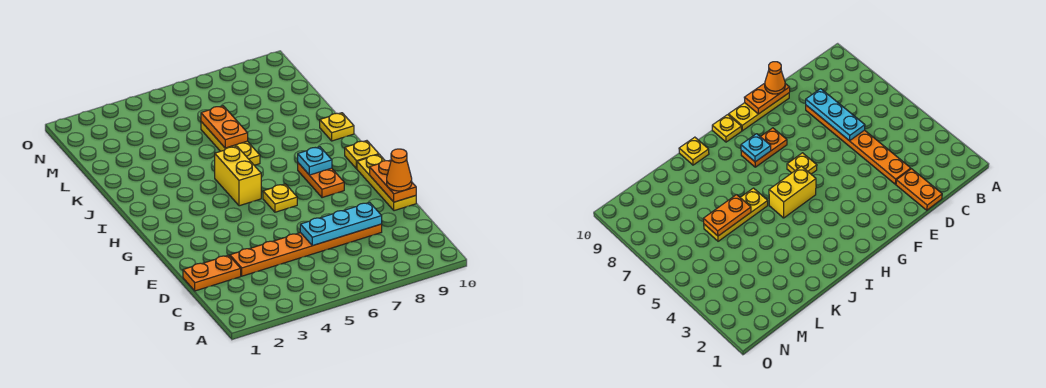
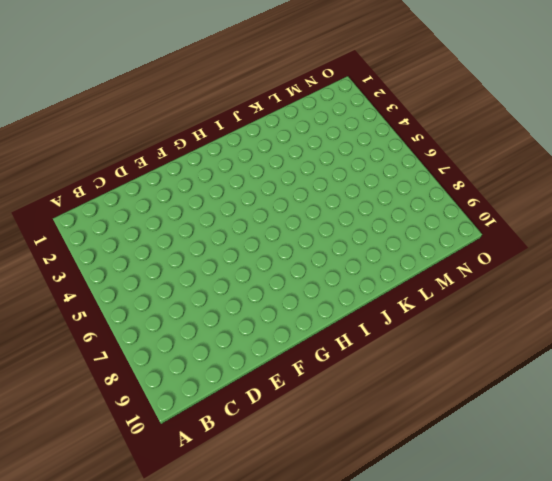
none -> orange plate D1:D2 level 1
none -> orange plate D3:D8 level 1
none -> yellow plate E10:G10 level 1

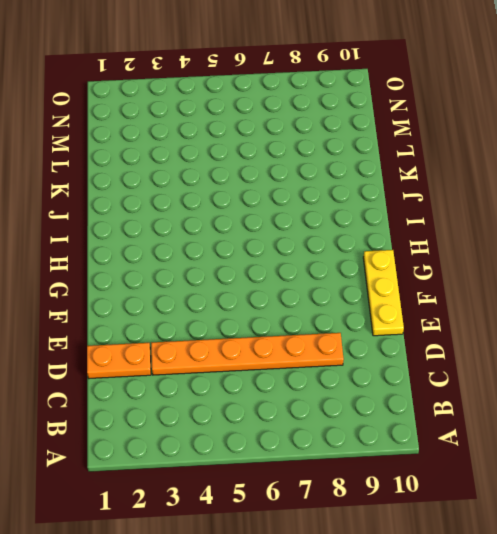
none -> yellow plate G6 level 1
none -> orange plate G8:H8 level 1
none -> yellow brick H5:I5 level 1

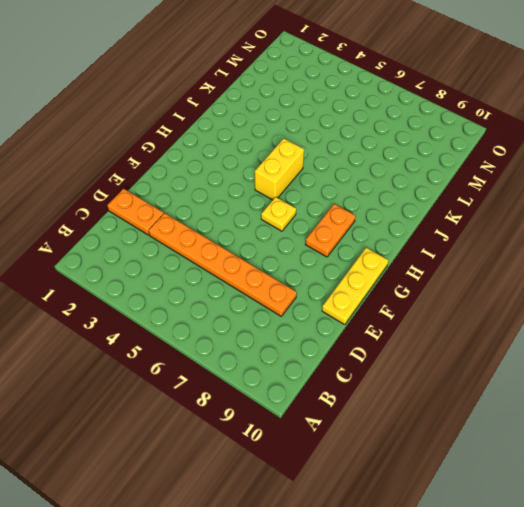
none -> yellow plate H10 level 1
none -> yellow plate J6:L6 level 1
none -> yellow plate J10 level 1

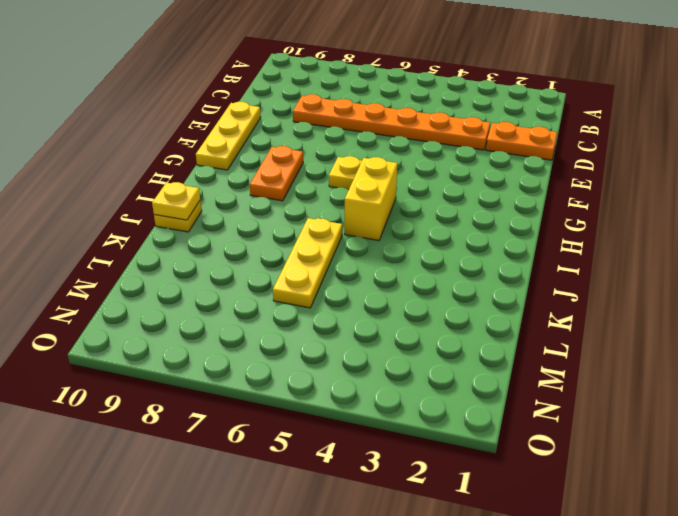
yellow plate J10 level 2 -> yellow plate H10 level 1
none -> cyan plate D6:D8 level 2
none -> orange plate E10:F10 level 2
none -> cyan plate H8 level 2

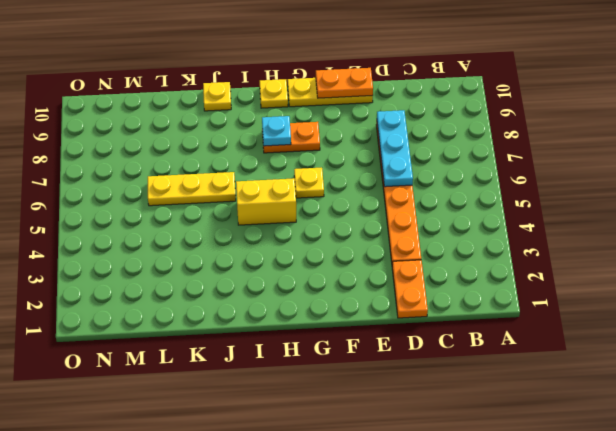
none -> orange plate K6:L6 level 2
none -> orange cone E10 level 3

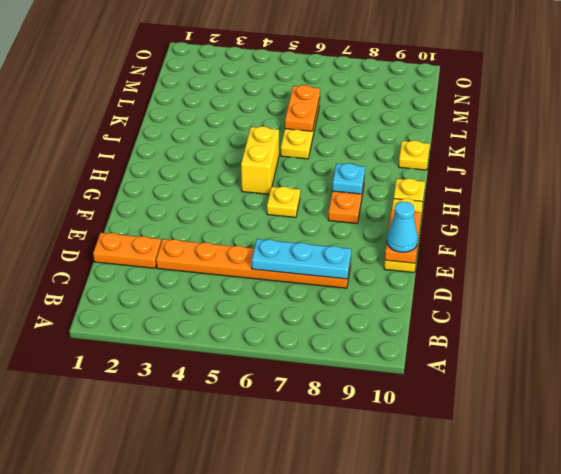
cyan cone E10 level 3 -> orange cone E10 level 3

